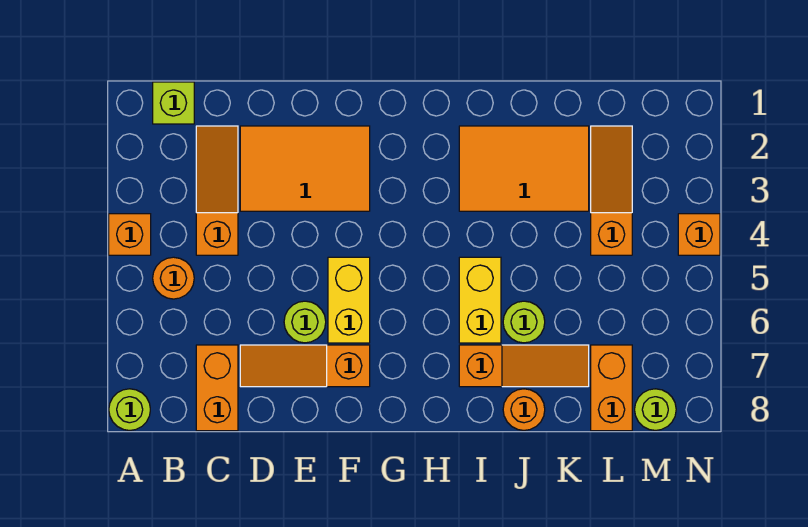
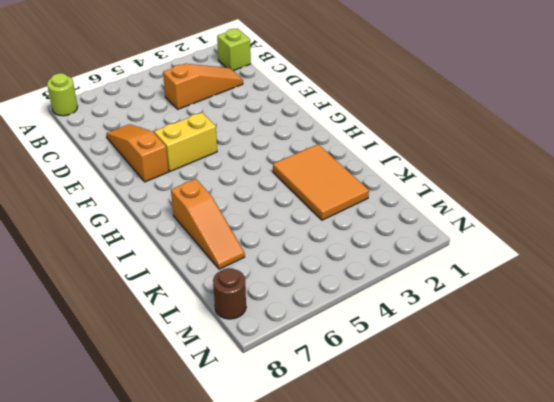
brown round brick M8 level 1 -> lime round brick M8 level 1
none -> orange brick A4 level 1
none -> orange round brick B5 level 1
none -> orange brick C7:C8 level 1

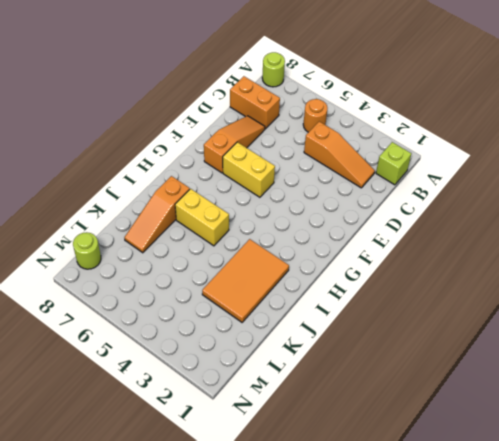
none -> orange brick A4 level 1
none -> orange tile D2:F3 level 1
none -> lime round brick E6 level 1

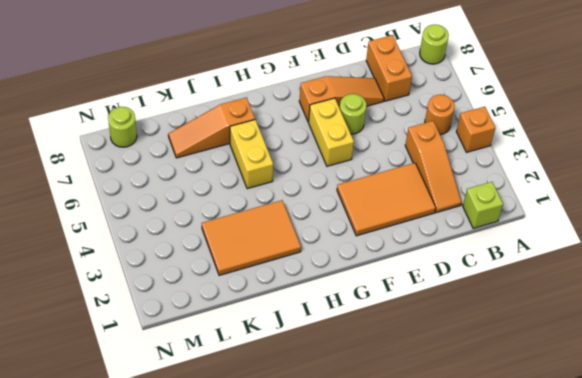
none -> lime round brick J6 level 1
none -> orange round brick J8 level 1
none -> orange slope L2:L4 level 1 top 4

